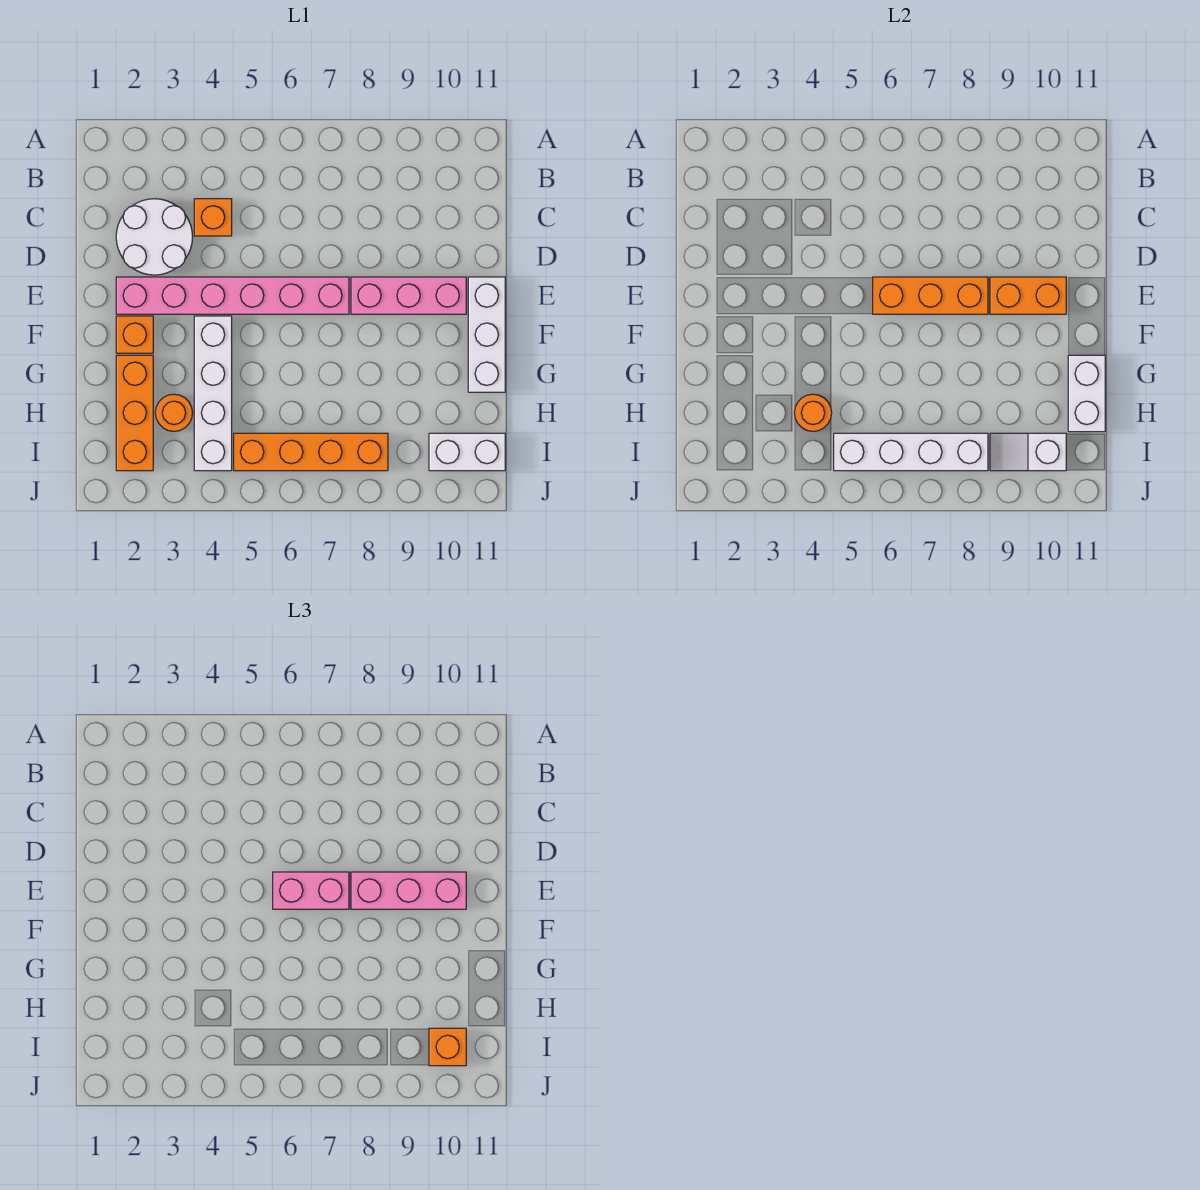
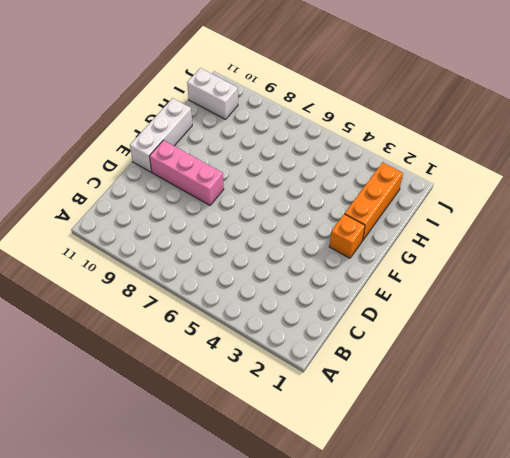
none -> white round brick C2:D3 level 1
none -> orange brick C4 level 1
none -> pink brick E2:E7 level 1

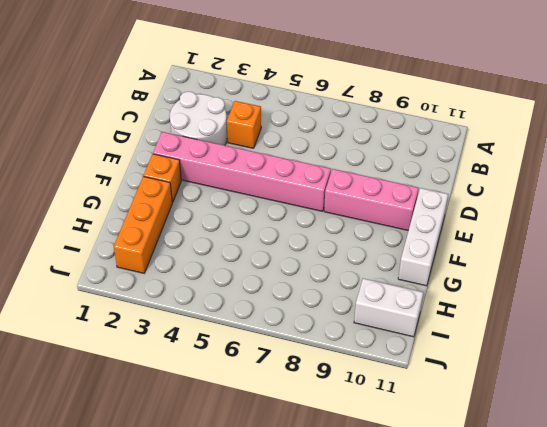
none -> white brick F4:I4 level 1
none -> orange round brick H3 level 1
none -> orange brick I5:I8 level 1

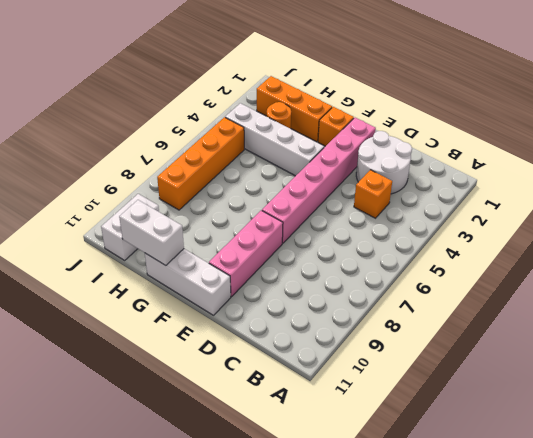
none -> orange brick E6:E8 level 2
none -> orange brick E9:E10 level 2
none -> orange round brick H4 level 2

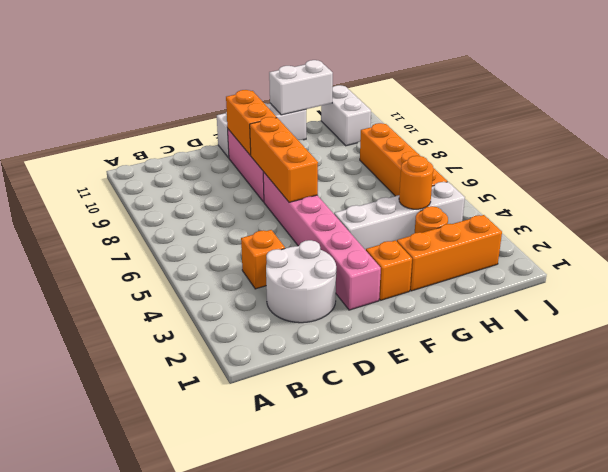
none -> white brick I5:I8 level 2
none -> white slope I9:I10 level 2 top 10
none -> pink brick E6:E7 level 3

